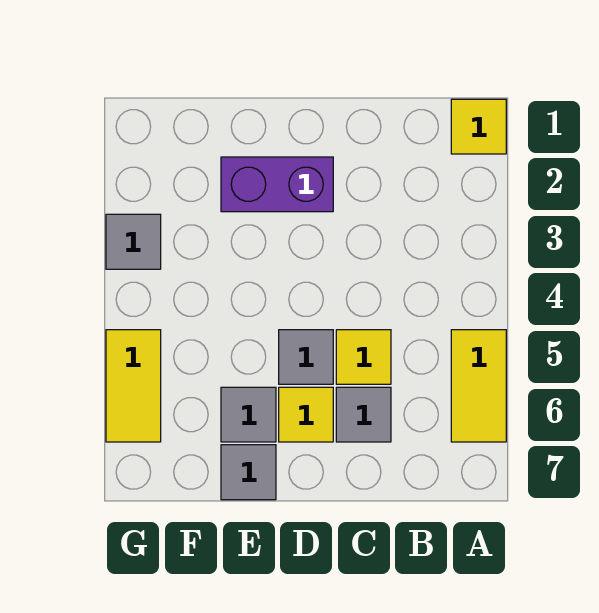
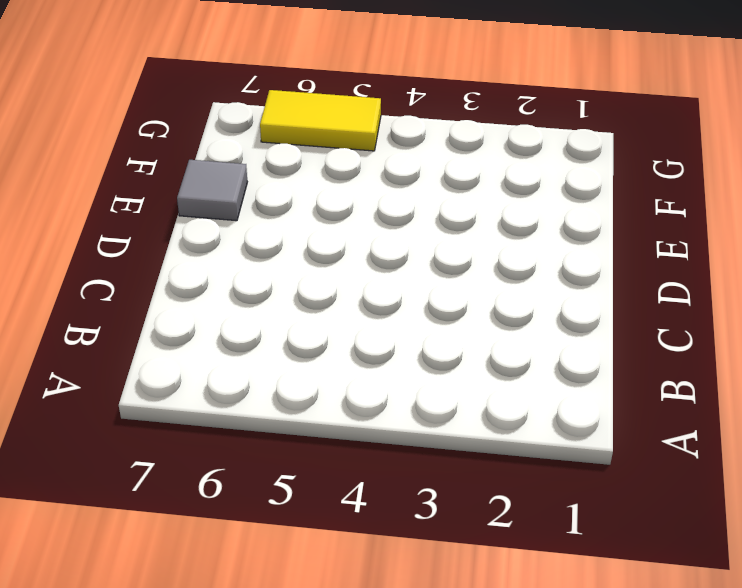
none -> yellow tile A1 level 1
none -> yellow tile A5:A6 level 1

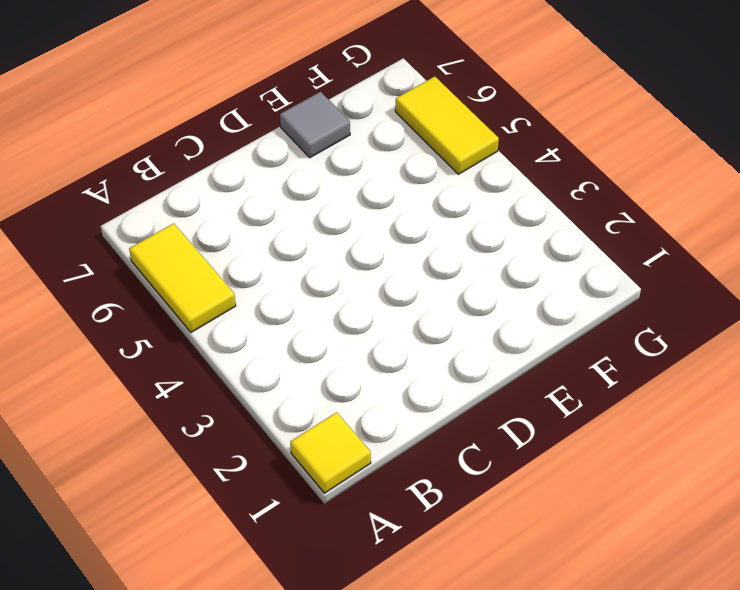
none -> yellow tile C5 level 1
none -> grey tile C6 level 1

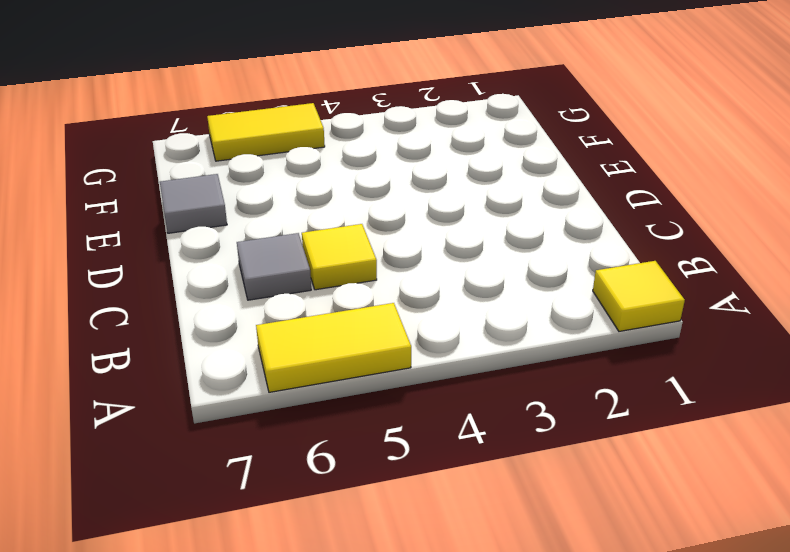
none -> purple brick D2:E2 level 1
none -> grey tile D5 level 1

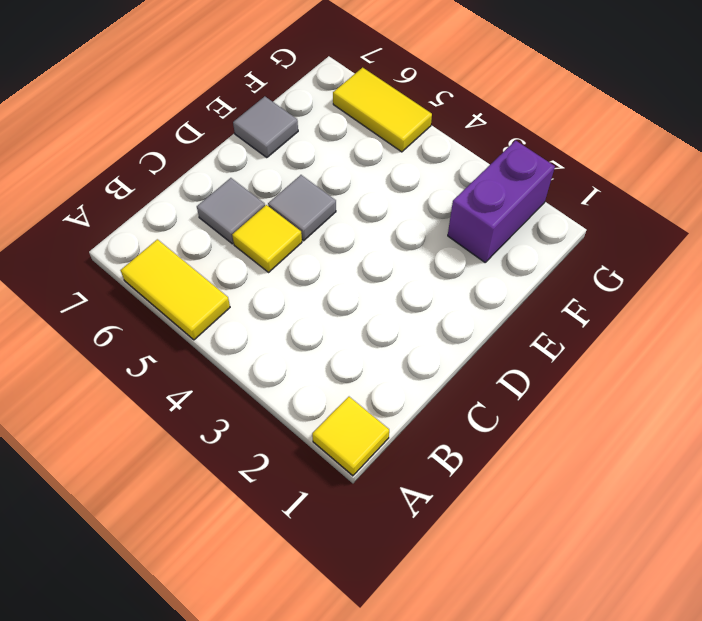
purple brick F2:G2 level 1 -> purple brick D2:E2 level 1
none -> yellow tile D6 level 1
none -> grey tile E6 level 1

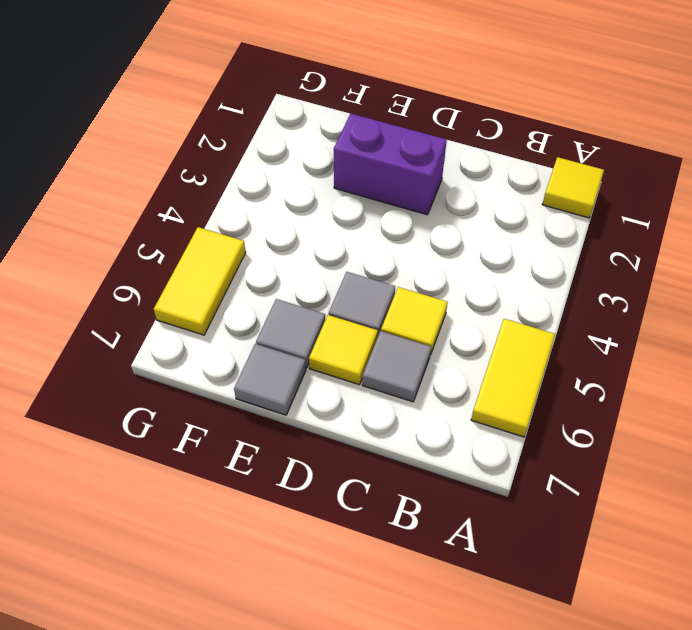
none -> grey tile G3 level 1

